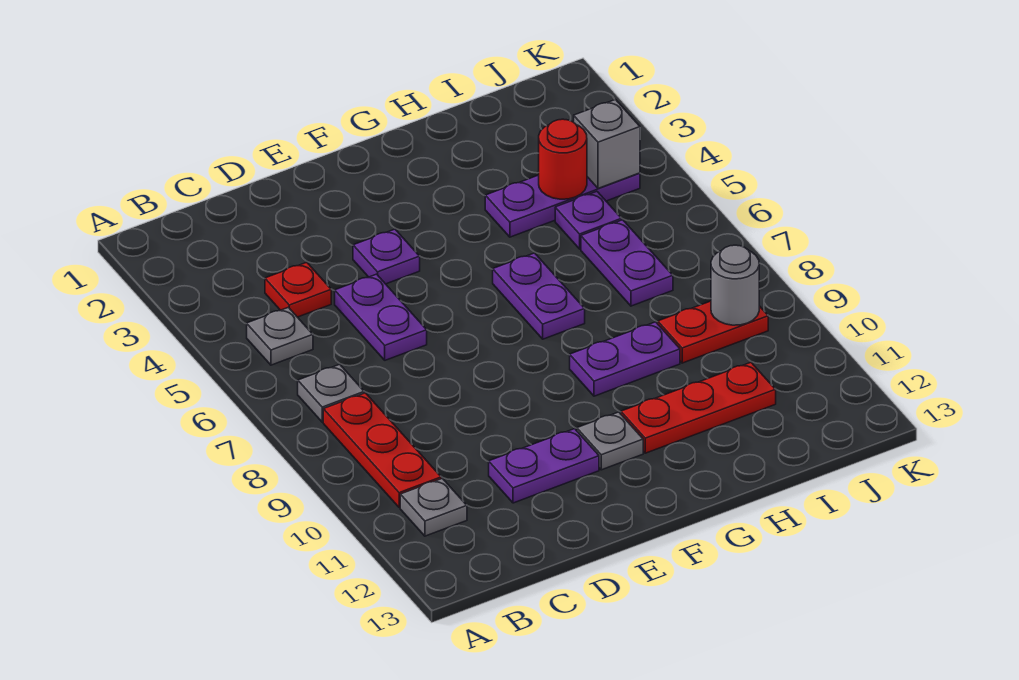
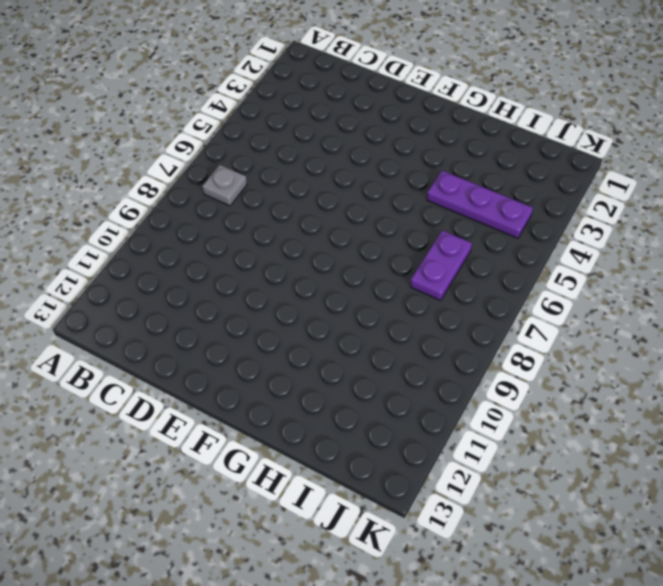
none -> grey plate B5 level 1
none -> red plate B8:B10 level 1
none -> grey plate B11 level 1

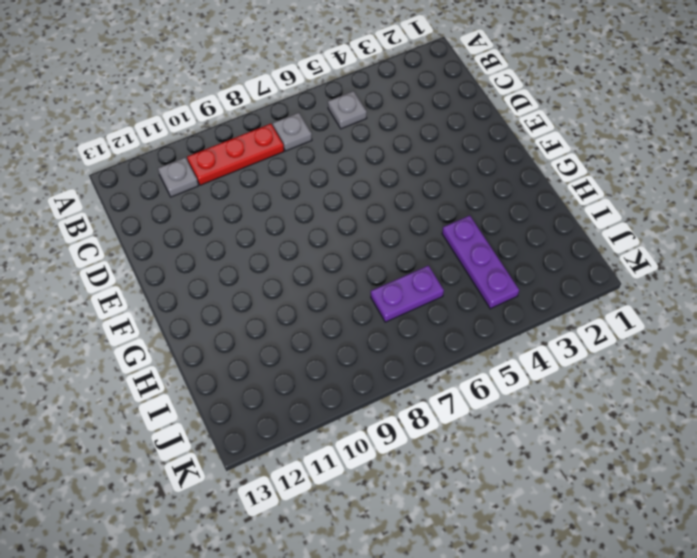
none -> red plate C4 level 1
none -> purple plate D5:D6 level 1
none -> purple plate D11:E11 level 1

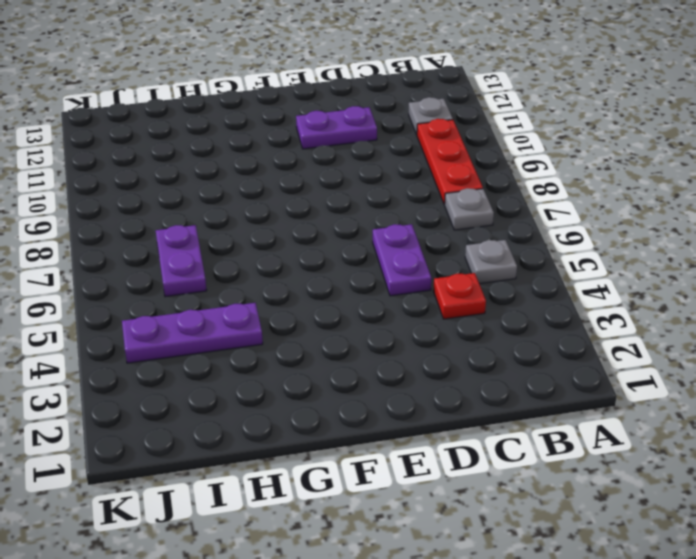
none -> purple plate E4 level 1
none -> grey plate F11 level 1
none -> purple plate G6:G7 level 1

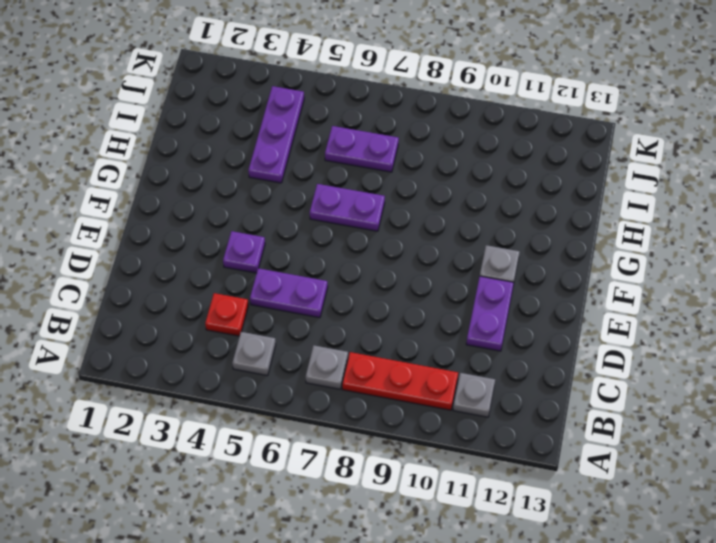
none -> purple plate G9:H9 level 1
none -> red plate G11:I11 level 1
none -> purple plate I5 level 1

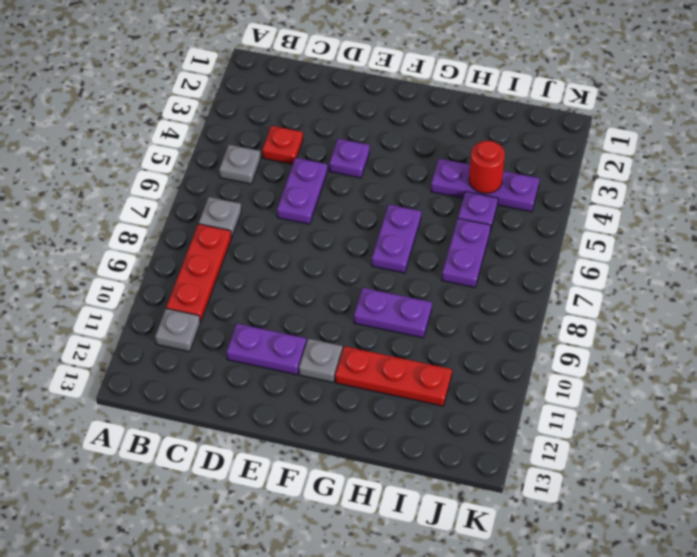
none -> red plate I9:J9 level 1
none -> grey brick J4 level 2
none -> grey round brick J9 level 2

